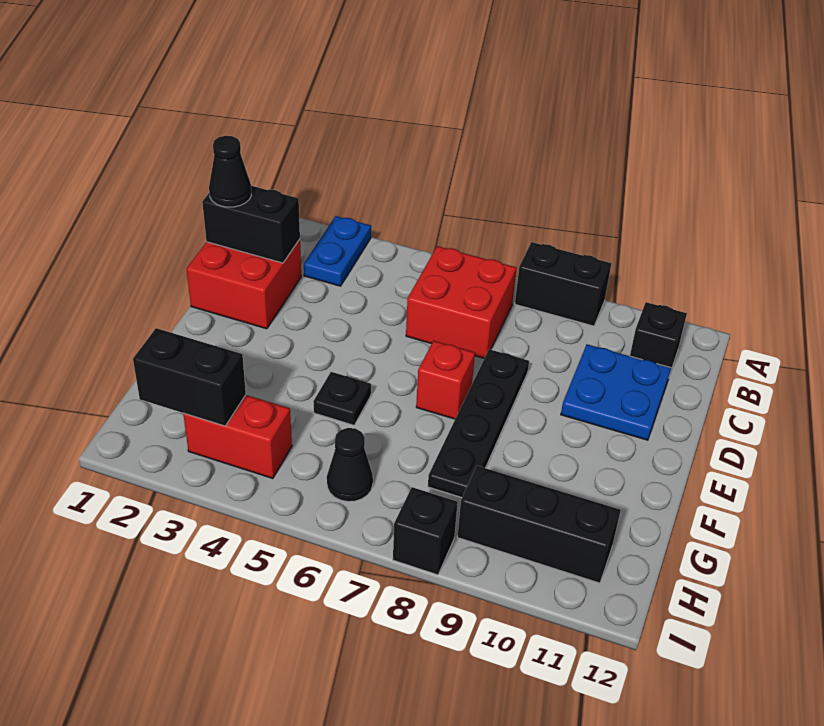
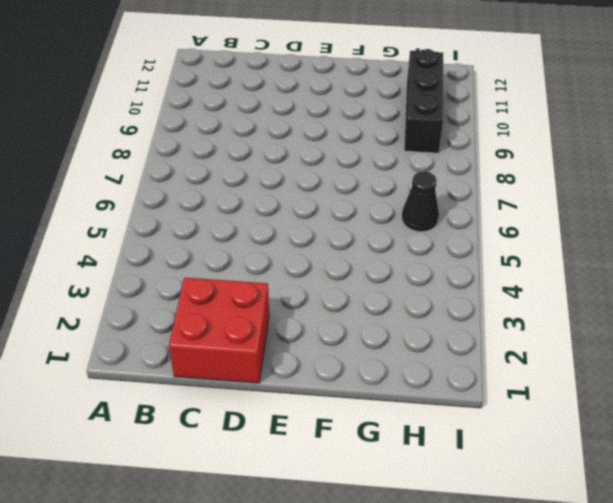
none -> blue plate A3:B3 level 1
none -> black brick A8:A9 level 1
none -> red brick B6:C7 level 1

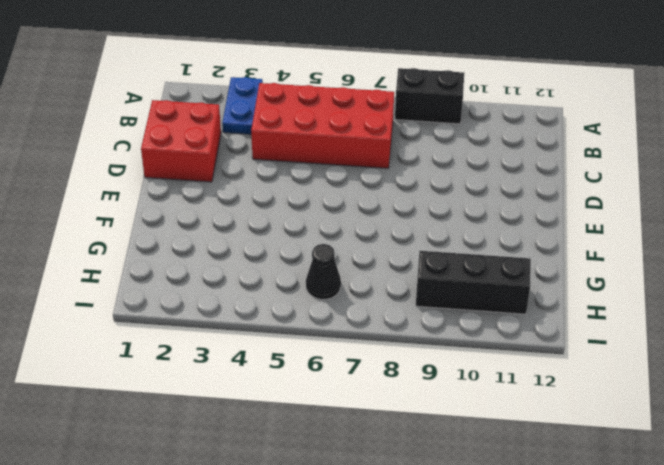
red brick B4:C7 level 1 -> red brick B6:C7 level 1
none -> black brick B11 level 1
none -> blue plate C10:D11 level 1
none -> black plate D8:G8 level 1

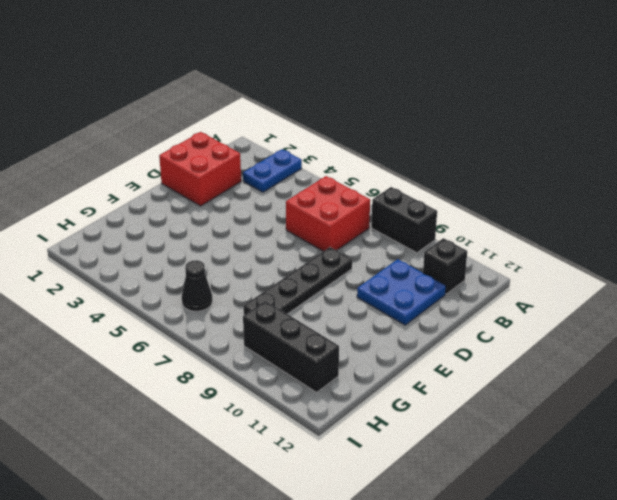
none -> red brick E7 level 1
none -> black plate F5 level 1
none -> red brick H3:H4 level 1

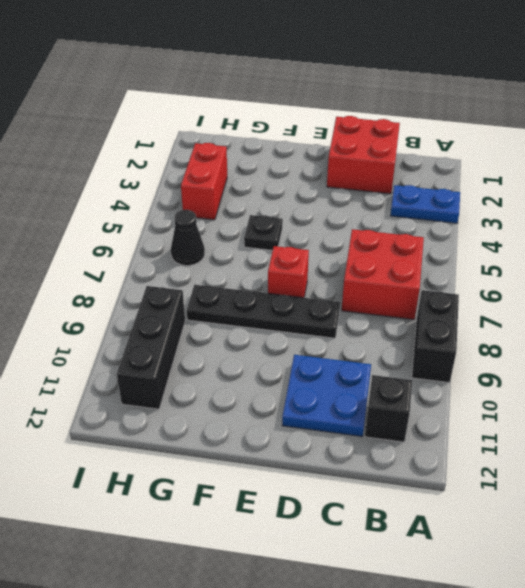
none -> black brick I8 level 1
none -> black brick C1:C2 level 2
none -> black brick H2:H3 level 2

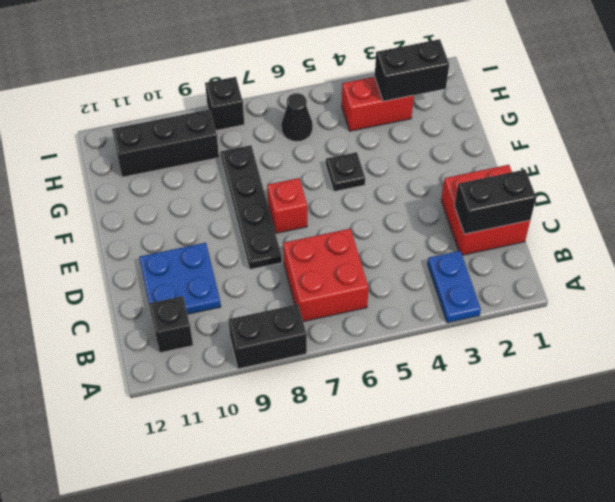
none -> black cone C1 level 3

